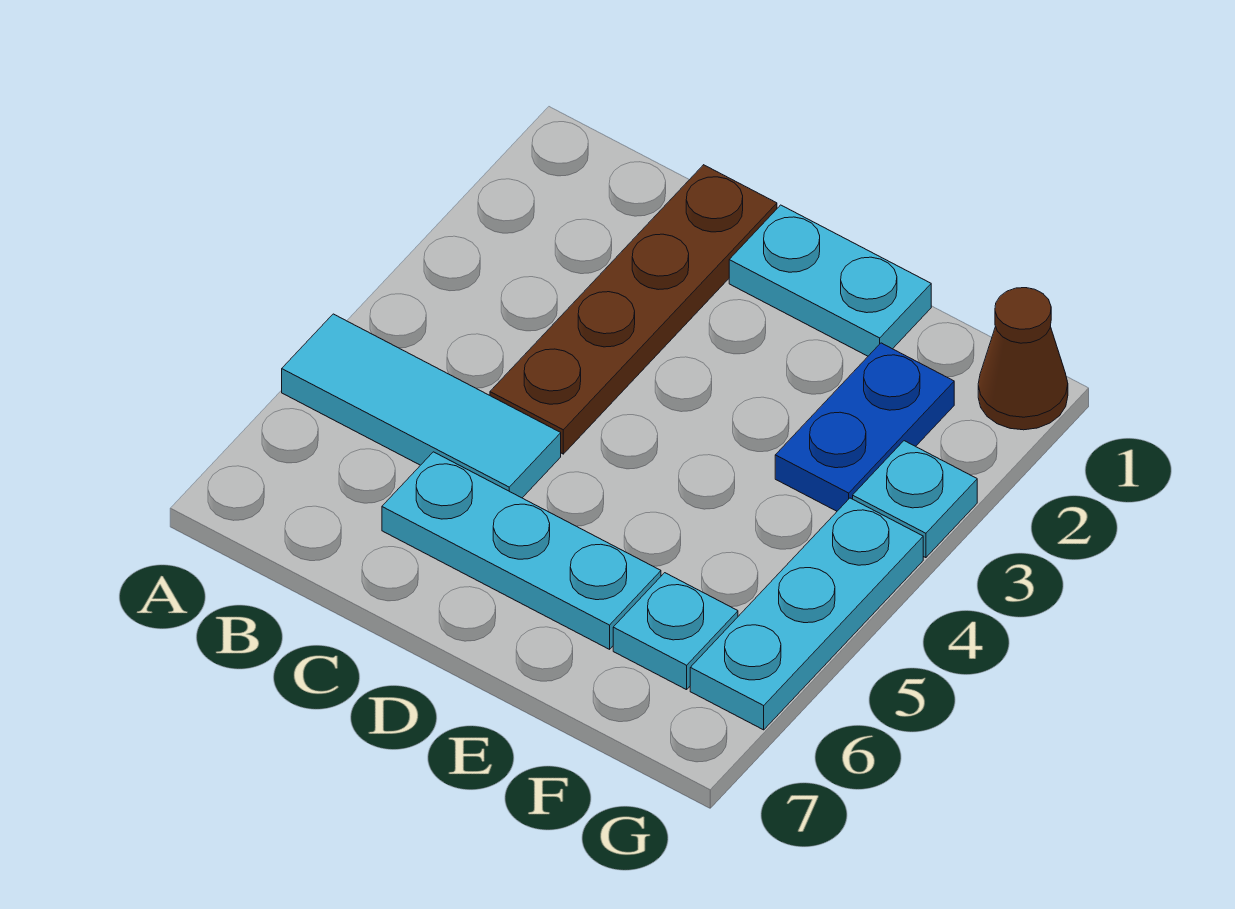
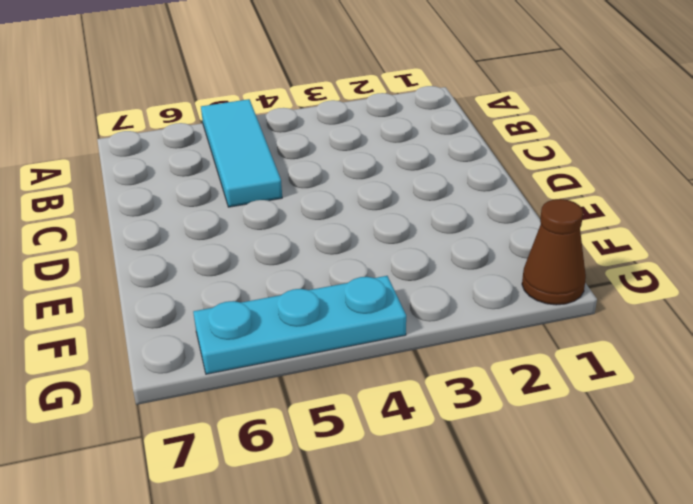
none -> brown plate C1:C4 level 1
none -> cyan plate C6:E6 level 1

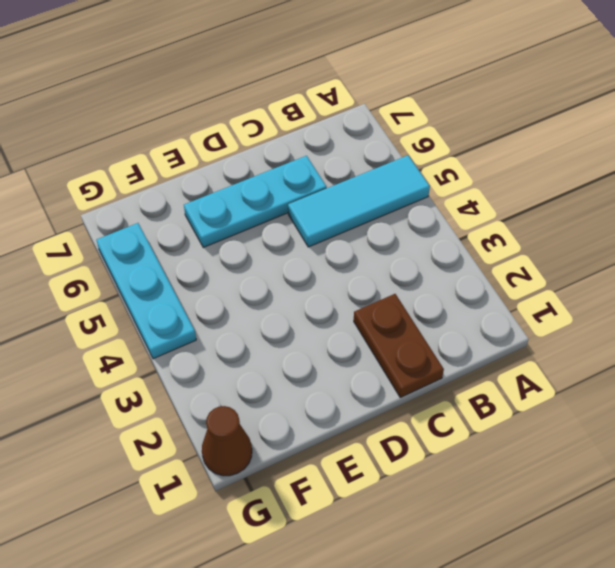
brown plate C1:C2 level 1 -> brown plate C1:C4 level 1
none -> cyan plate D1:E1 level 1
none -> blue plate F2:F3 level 1

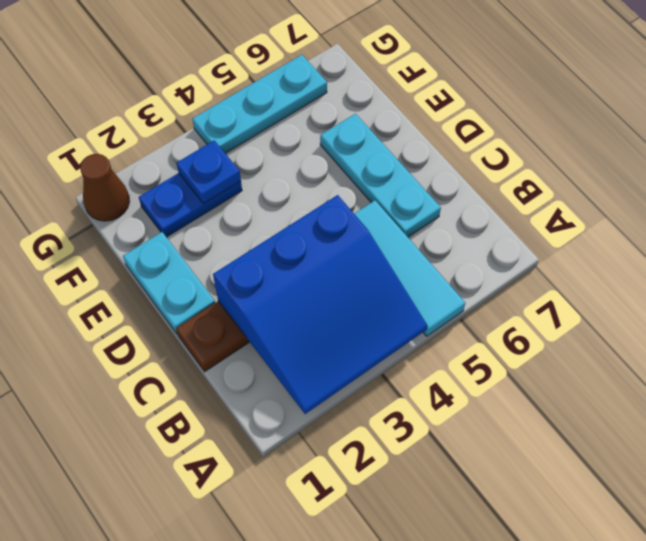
blue slope A2:C4 level 2 top C -> none
blue plate F3 level 2 -> none
none -> cyan plate F6 level 1
none -> cyan plate G3 level 1

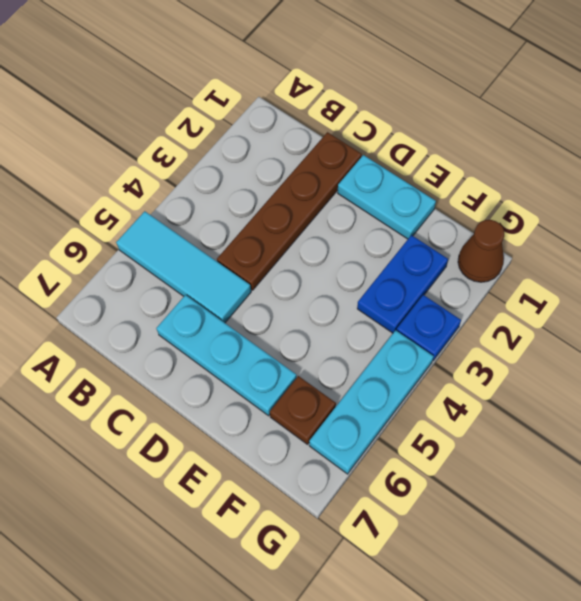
brown plate F6 level 1 -> cyan plate F6 level 1
blue plate G3 level 1 -> cyan plate G3 level 1

